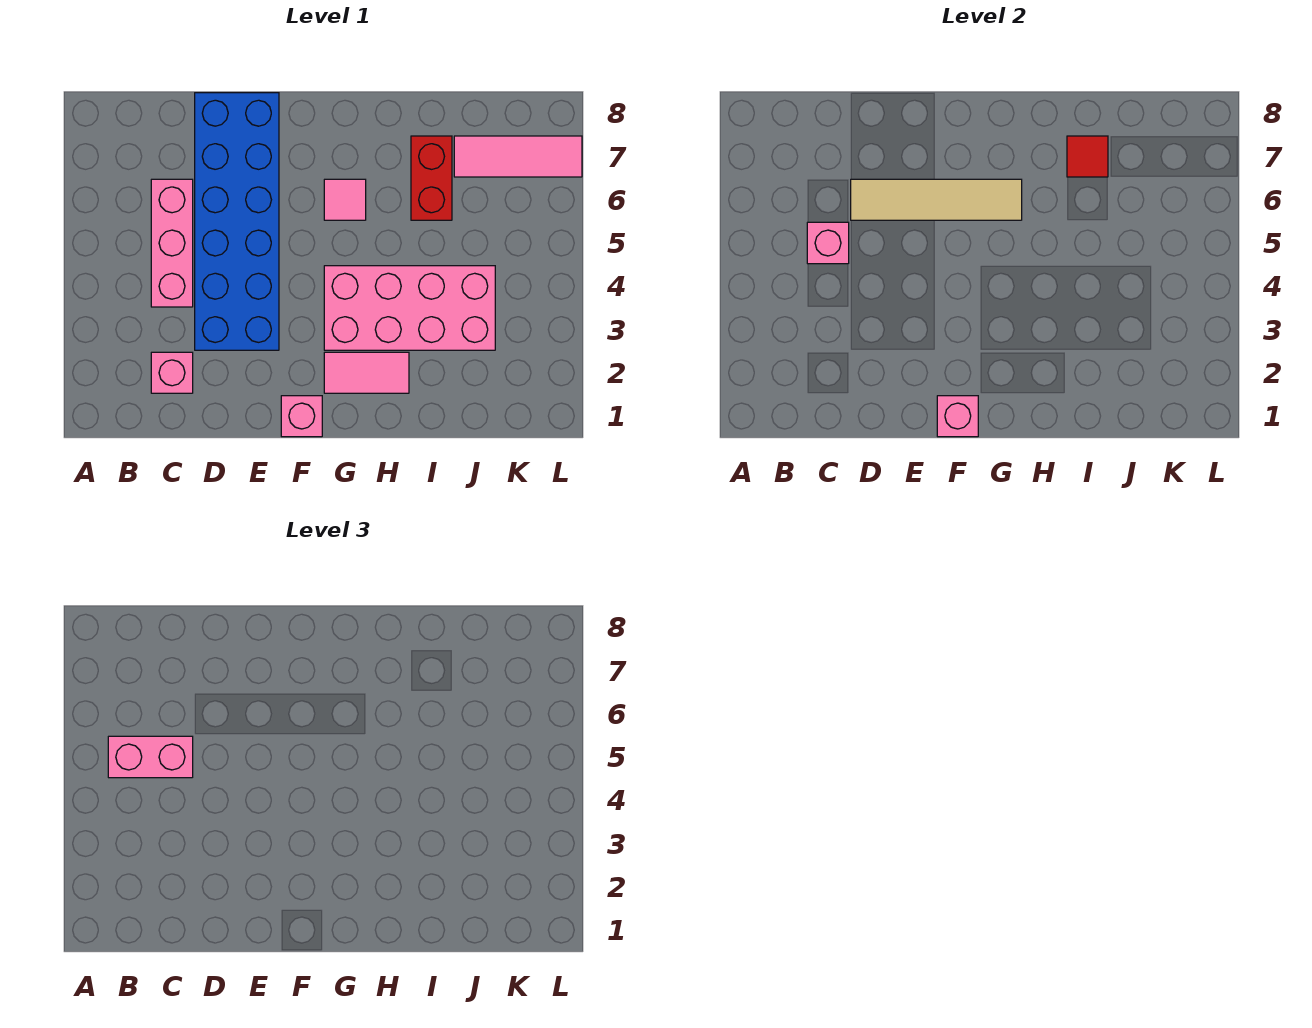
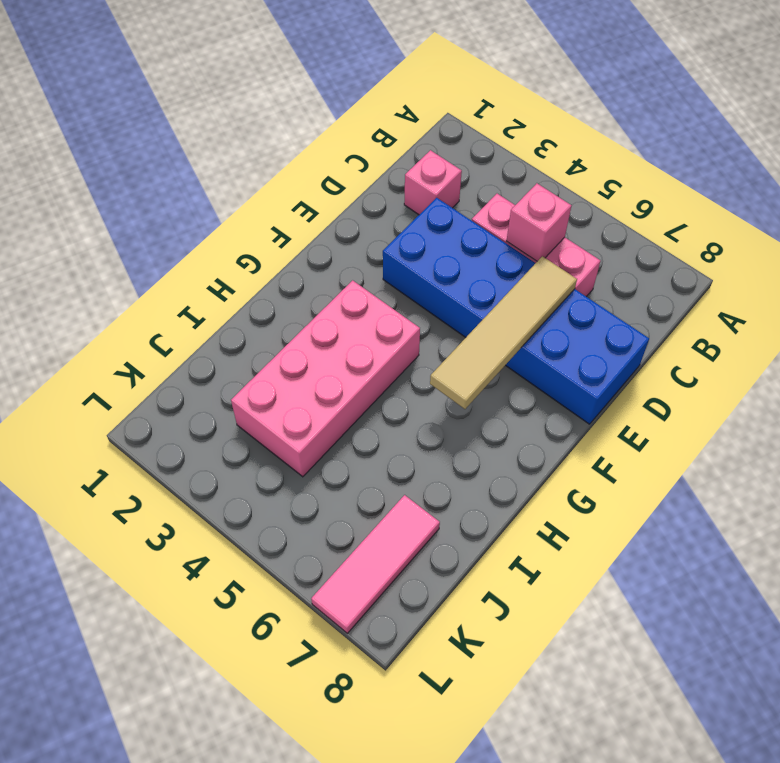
none -> pink brick F1 level 1
none -> pink tile G2:H2 level 1
none -> pink tile G6 level 1

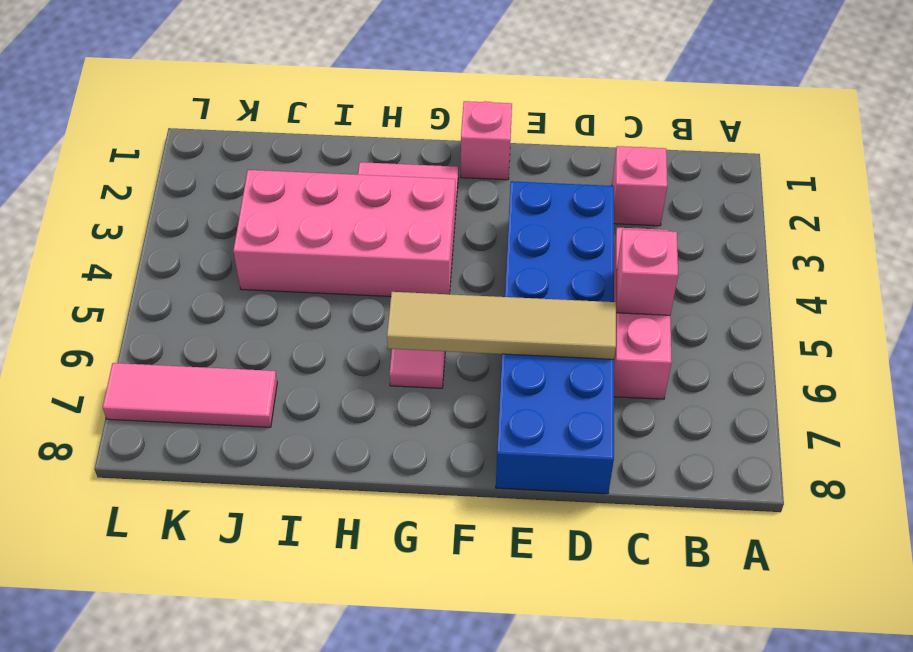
none -> red brick I6:I7 level 1
none -> pink brick F1 level 2
none -> red tile I7 level 2

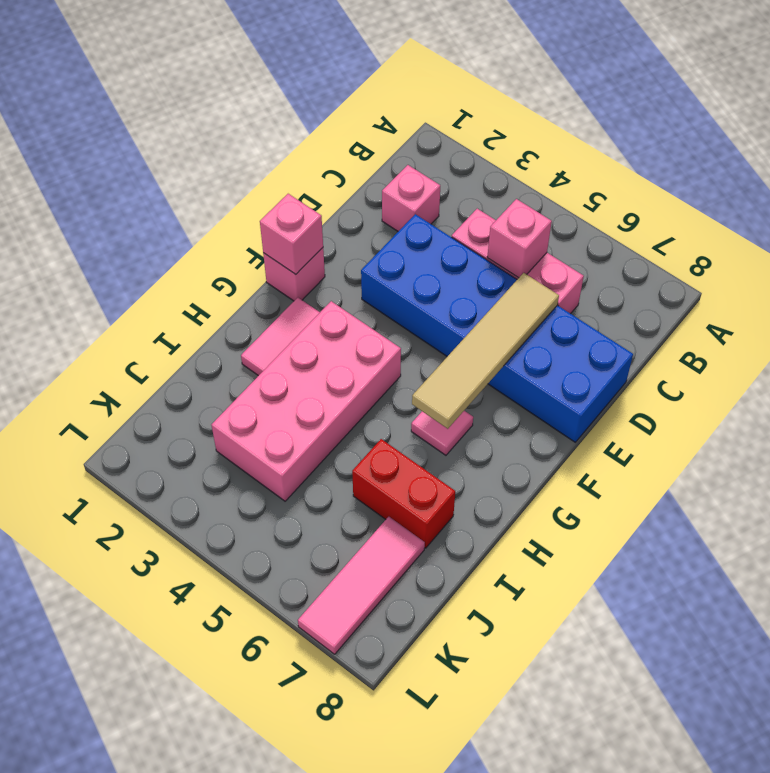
none -> red tile I7 level 2
none -> pink brick B5:C5 level 3

